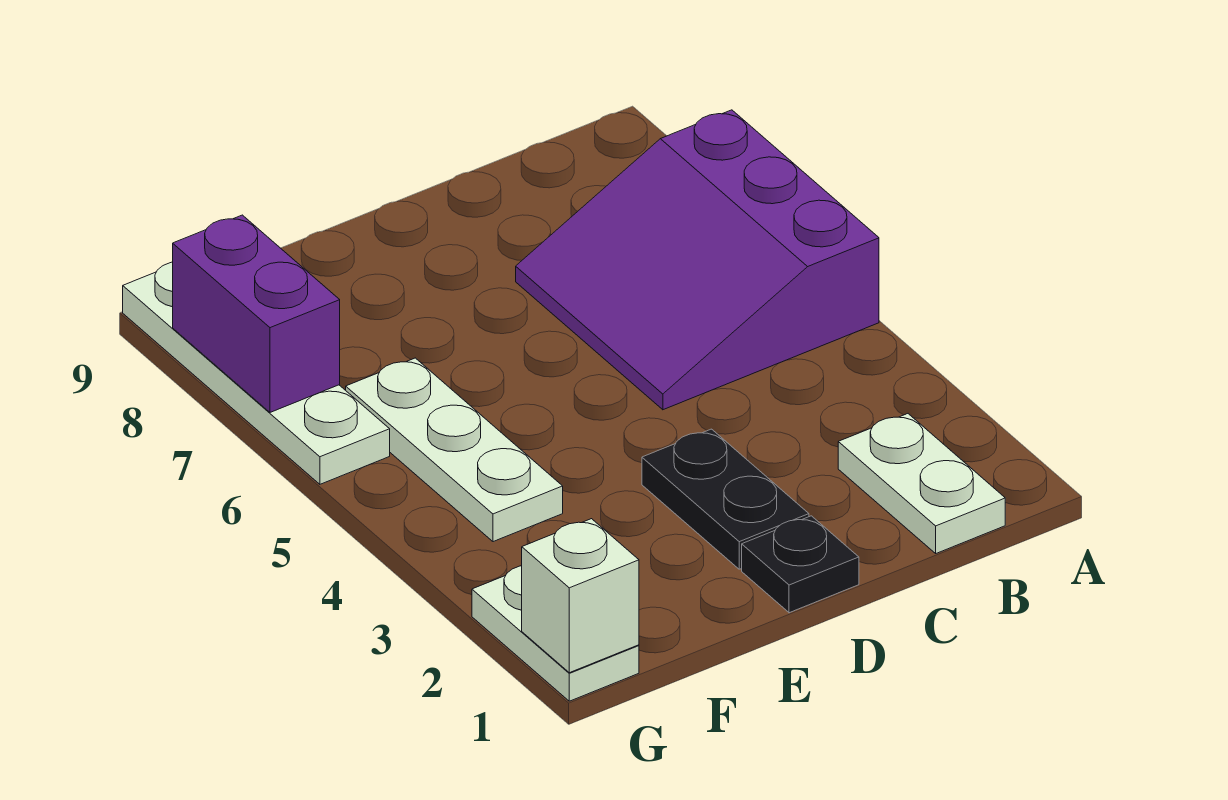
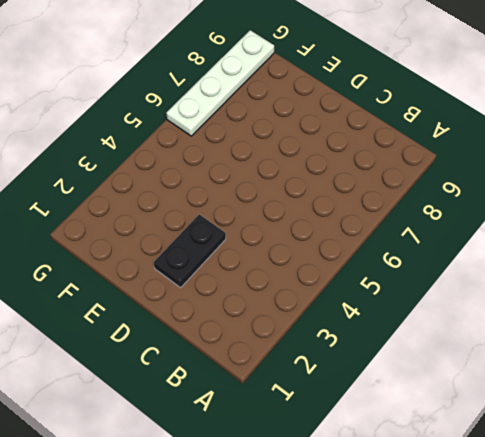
none -> purple slope A5:C7 level 1 top A
none -> white plate B1:B2 level 1

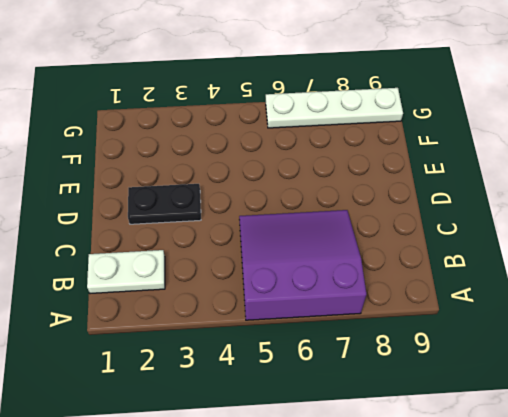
none -> black plate D1 level 1
none -> white plate F4:F6 level 1

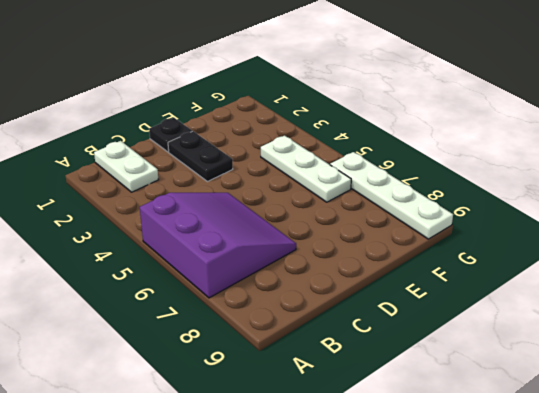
none -> white plate G1:G2 level 1
none -> white brick G1 level 2

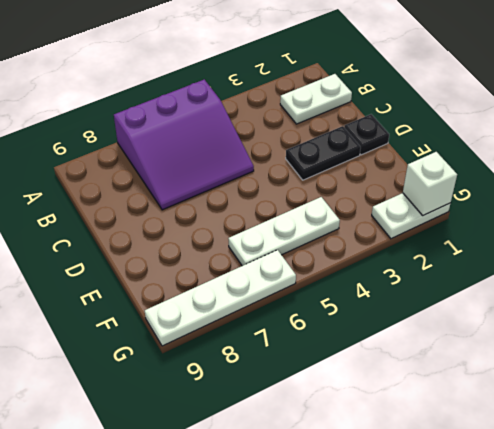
none -> purple brick G7:G8 level 2

